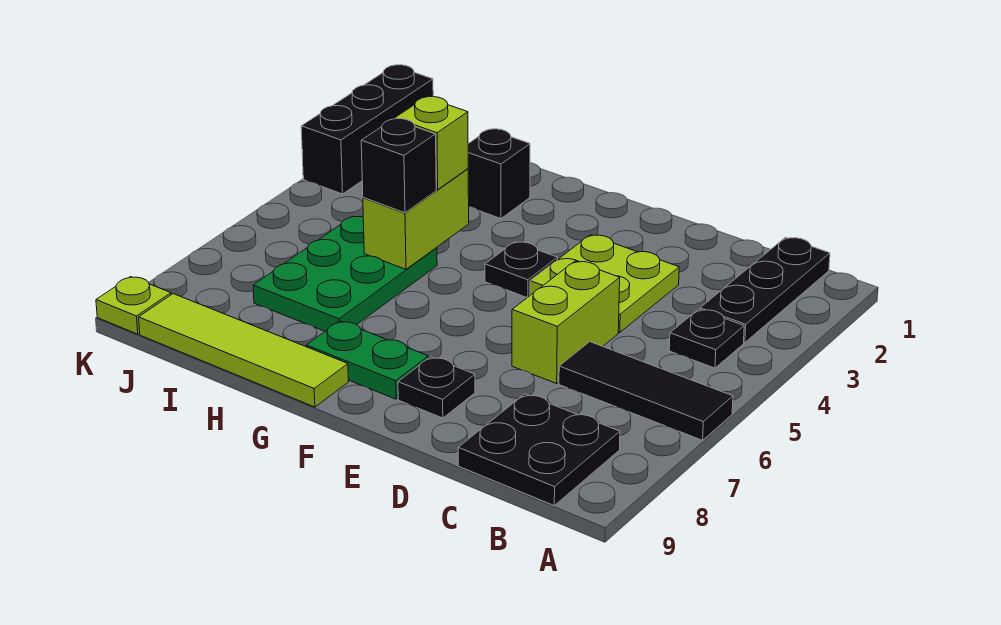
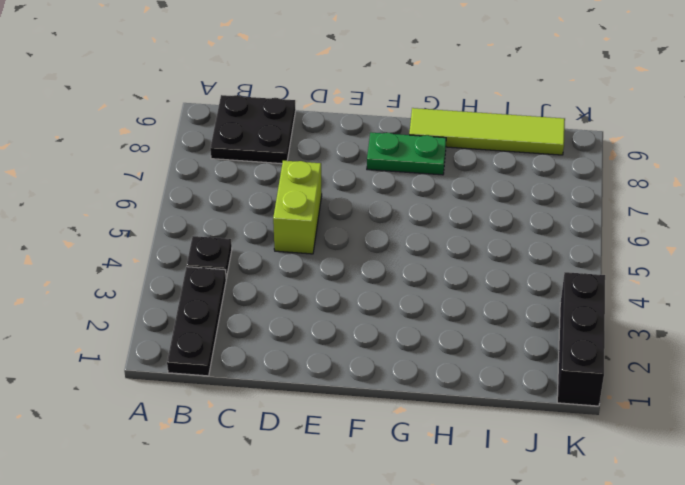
none -> black tile A6:C6 level 1
none -> lime plate D3:E4 level 1
none -> black plate E8 level 1

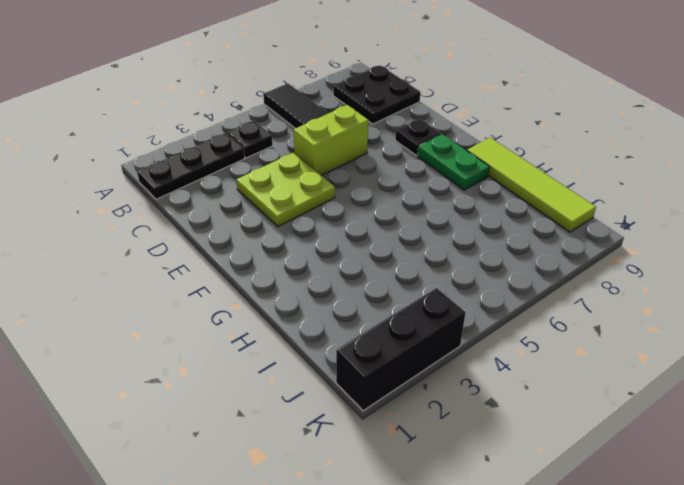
none -> black plate F4 level 1
none -> black brick H2 level 1
none -> green plate H5:I7 level 1

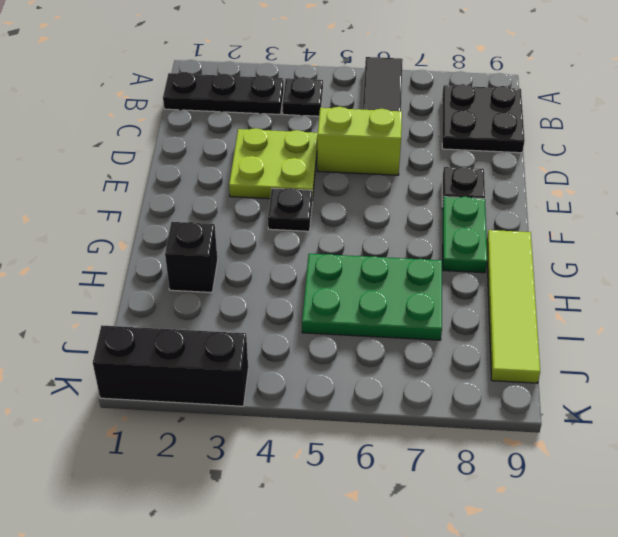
none -> lime plate K9 level 1
none -> lime brick H4:H5 level 2
none -> lime brick H4 level 3

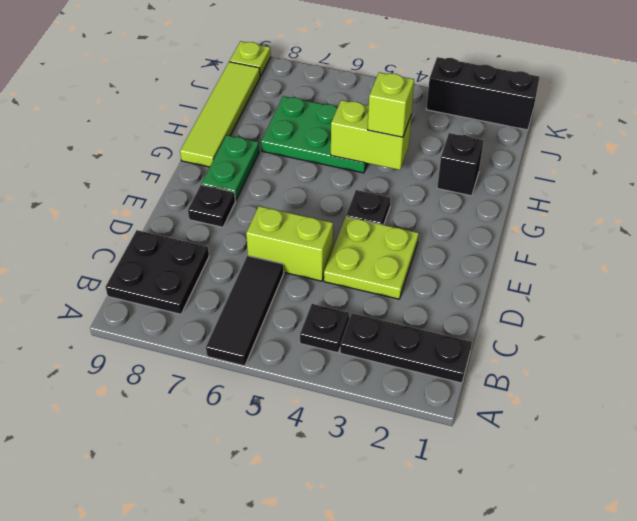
none -> black brick H5 level 3

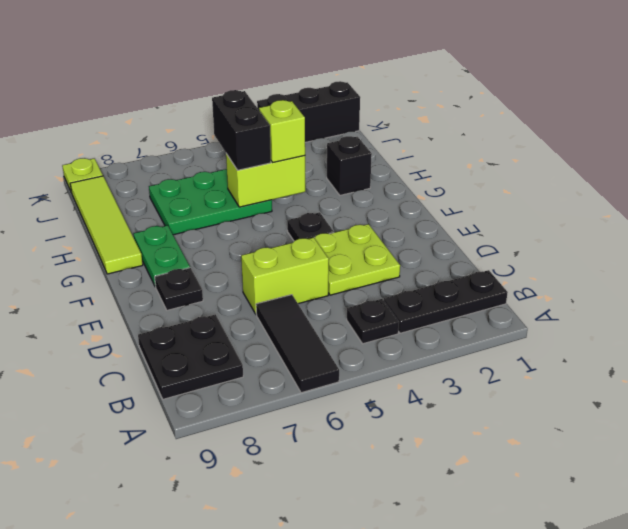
black brick H5:I5 level 3 -> black brick H5 level 3

